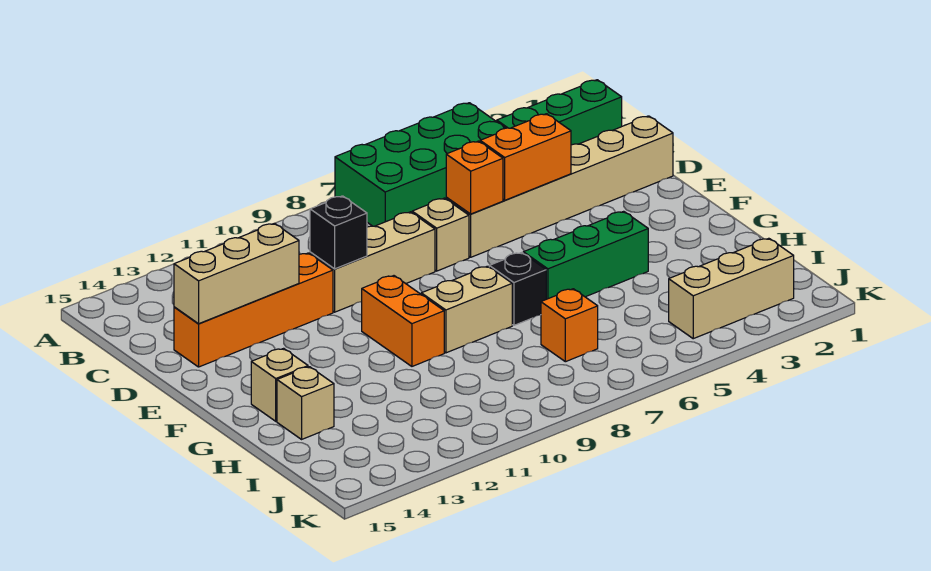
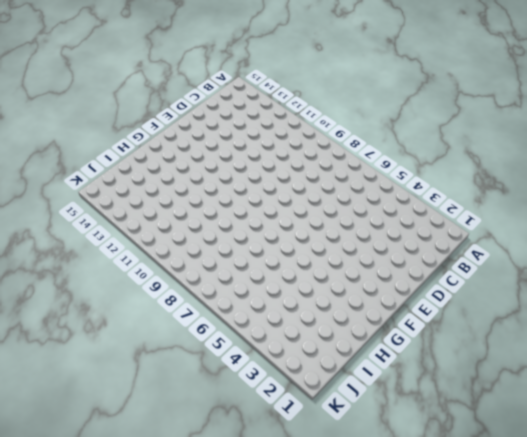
none -> green brick A4:B7 level 1
none -> green brick B1:B3 level 1
none -> tan brick D1:D6 level 1

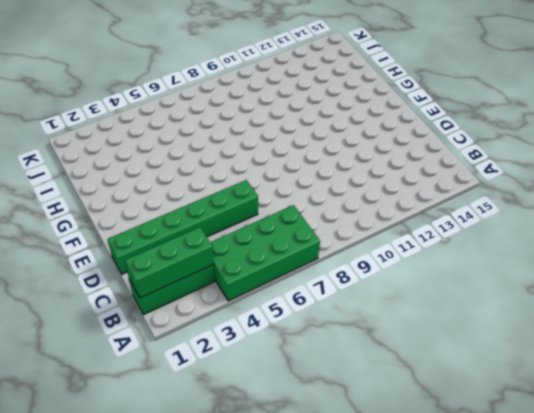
green brick B1:B3 level 2 -> green brick G4:G6 level 1
green brick D1:D6 level 1 -> tan brick D1:D6 level 1
none -> tan brick D7 level 1
none -> tan brick D8:D10 level 1
none -> orange brick D11:D14 level 1

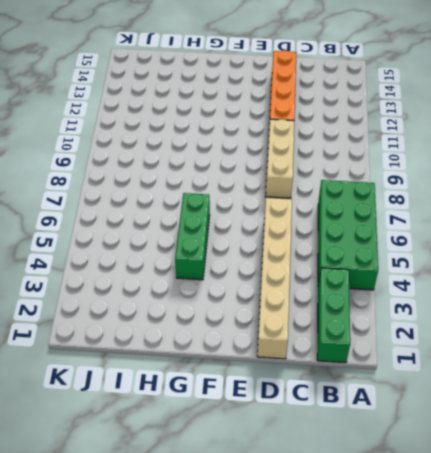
none -> tan brick D7 level 1
none -> orange brick F10:G10 level 1
none -> black brick G7 level 1

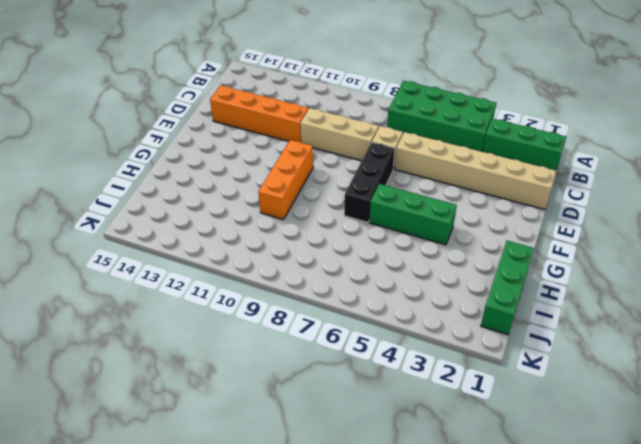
black brick E7:G7 level 1 -> black brick G7 level 1
orange brick F10:H10 level 1 -> orange brick F10:G10 level 1
green brick H1:J1 level 1 -> none
none -> tan brick G8:G9 level 1
none -> tan brick G14 level 1
none -> tan brick H14 level 1

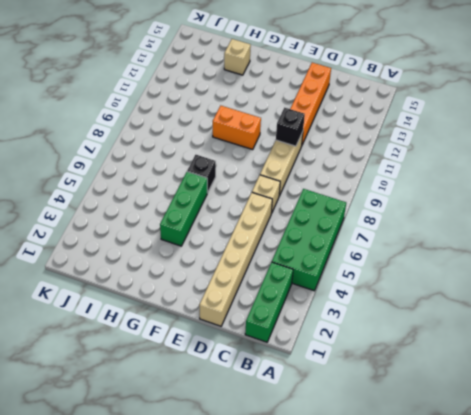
none -> tan brick G8:G9 level 1
none -> tan brick G14 level 1
none -> orange brick I7 level 1

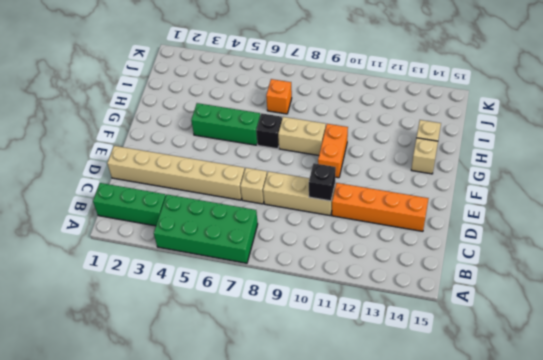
none -> tan brick J2:J4 level 1
none -> orange brick D4:D5 level 2
none -> orange brick D6 level 2

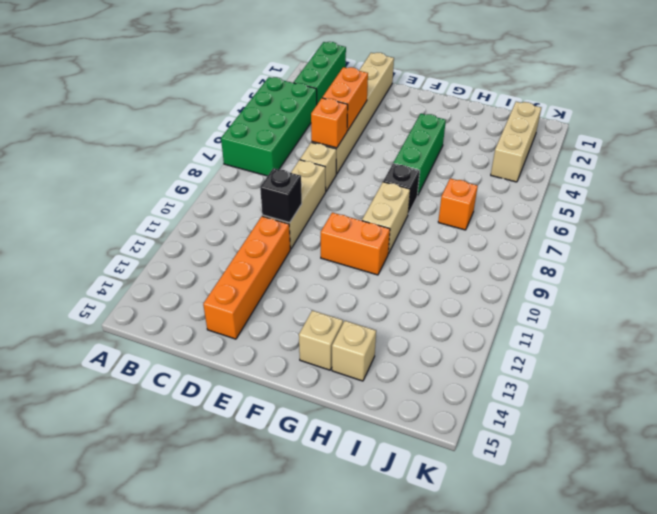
none -> tan brick D12:D14 level 2

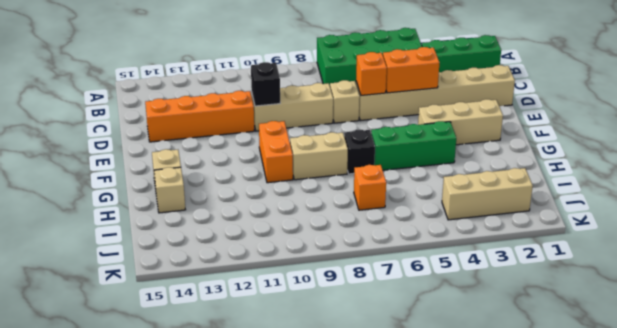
tan brick F2:F4 level 1 -> tan brick D12:D14 level 2

